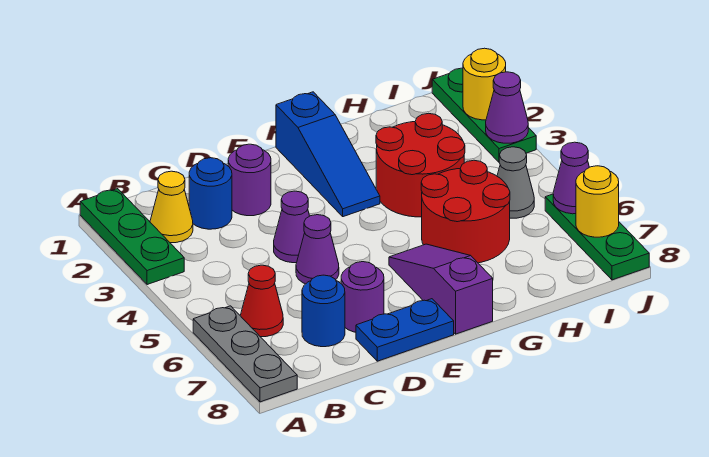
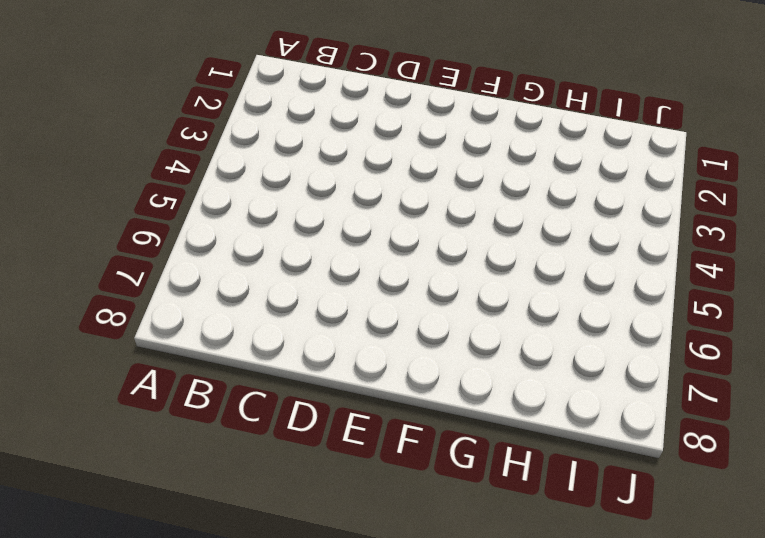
none -> green plate A1:A3 level 1
none -> grey plate A6:A8 level 1
none -> yellow cone B2 level 1

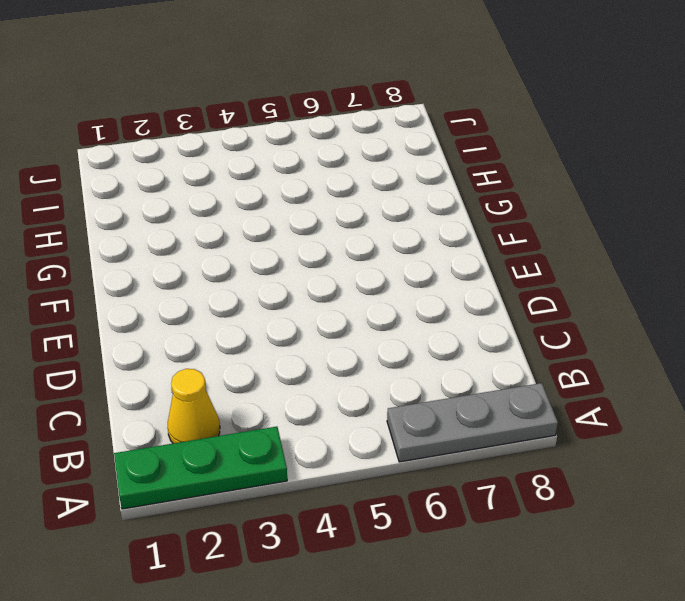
none -> red cone B6 level 1
none -> blue round brick C2 level 1
none -> blue round brick C7 level 1

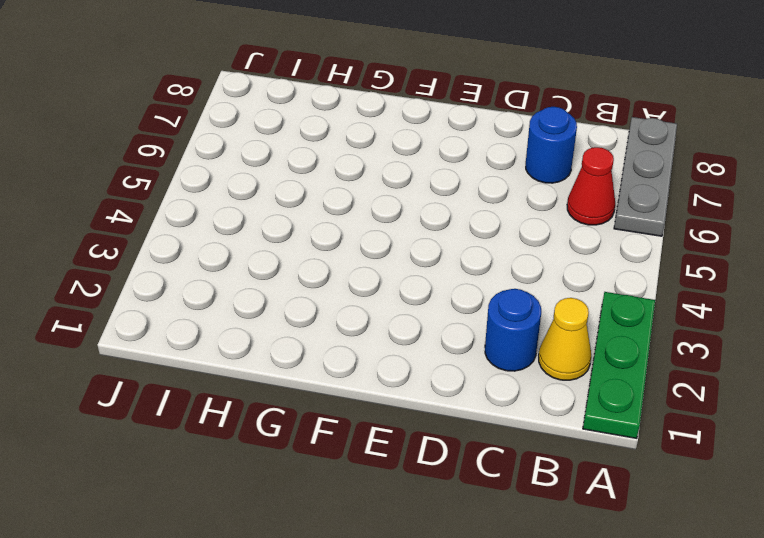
none -> purple round brick D2 level 1
none -> purple cone D4 level 1
none -> purple cone D5 level 1

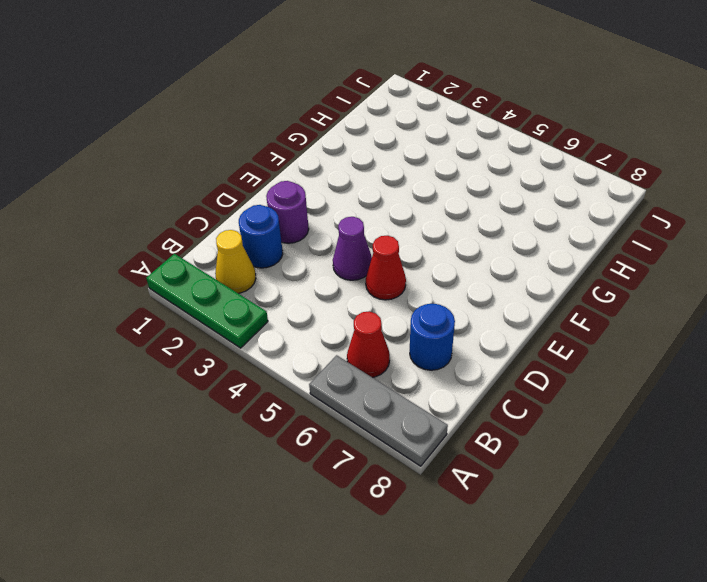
red cone D5 level 1 -> purple cone D5 level 1
none -> purple round brick D7 level 1
none -> blue plate D8:E8 level 1
none -> blue slope F1:F3 level 1 top 1

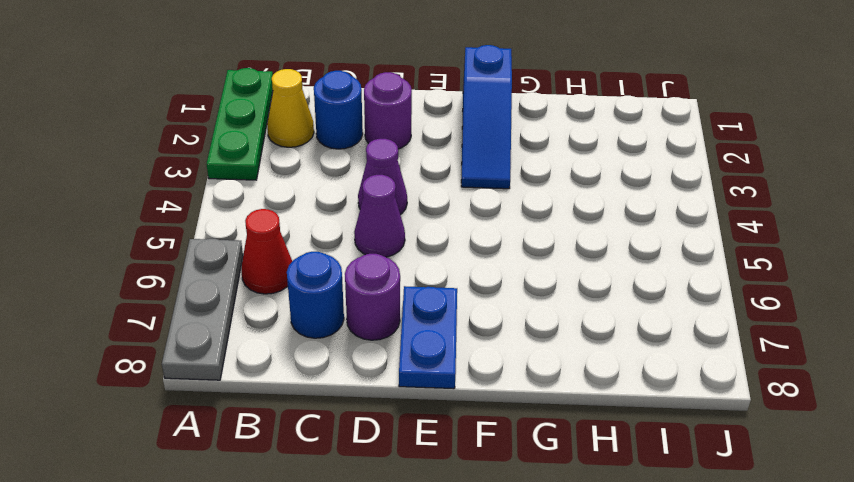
blue plate E7:E8 level 1 -> blue plate D8:E8 level 1
none -> purple slope F6:F8 level 1 top 8
none -> red round brick G3:H4 level 1
none -> red round brick G5:H6 level 1

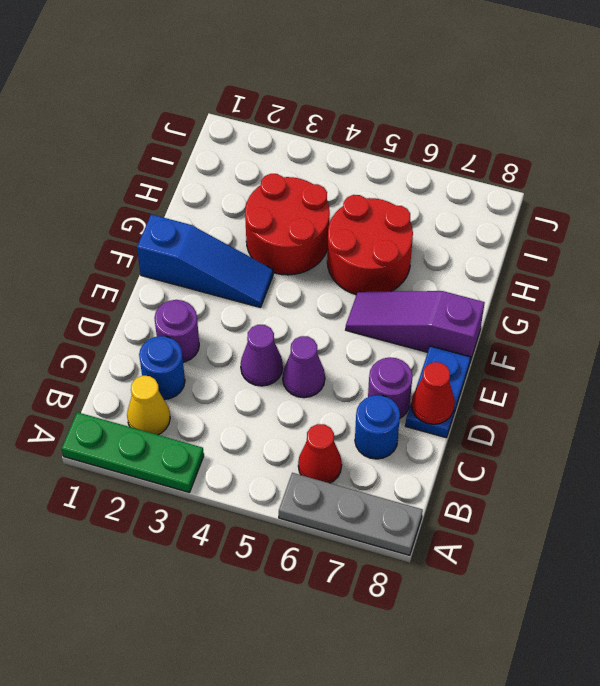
red cone D8 level 2 -> none
none -> grey cone I5 level 1
none -> green plate J1:J3 level 1
none -> green plate J6:J8 level 1

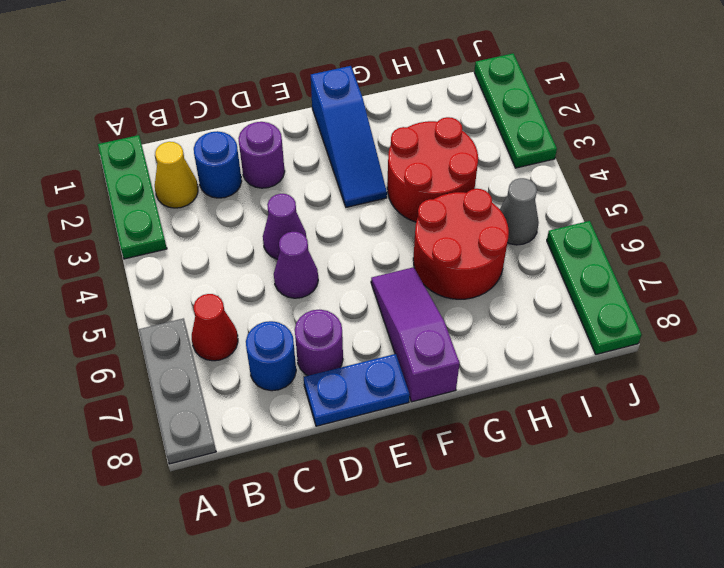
none -> yellow round brick J2 level 2
none -> purple cone J3 level 2
none -> purple cone J6 level 2

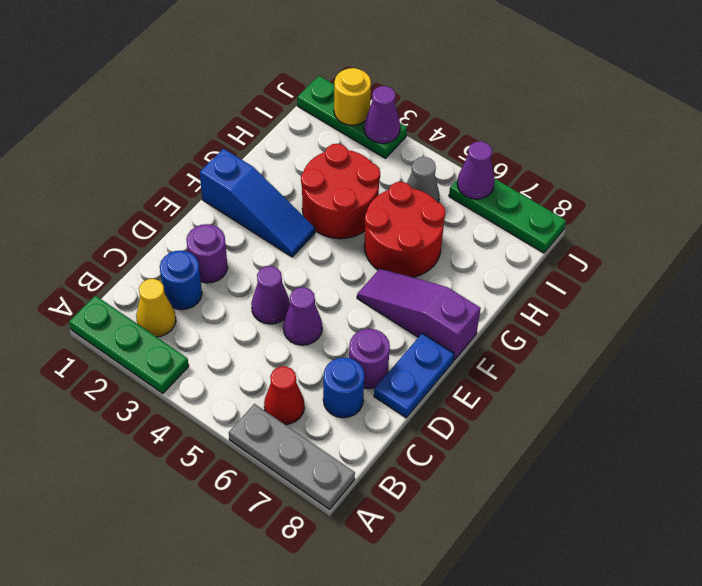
none -> yellow round brick J7 level 2

